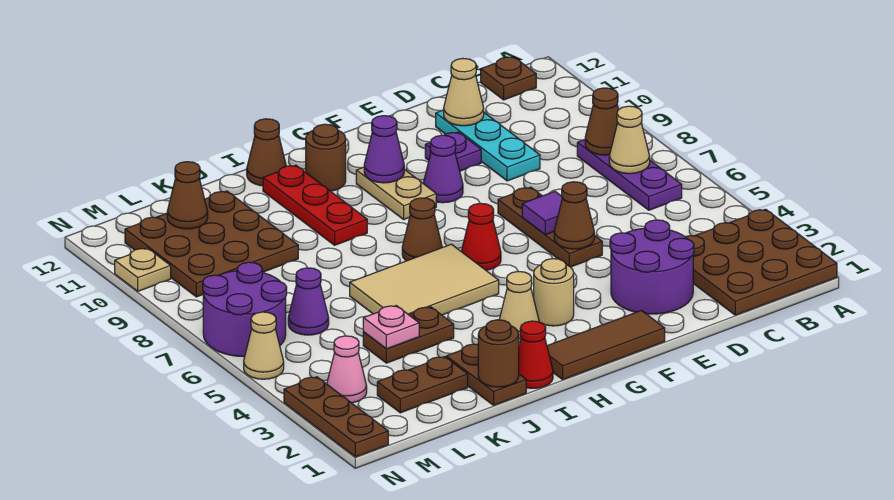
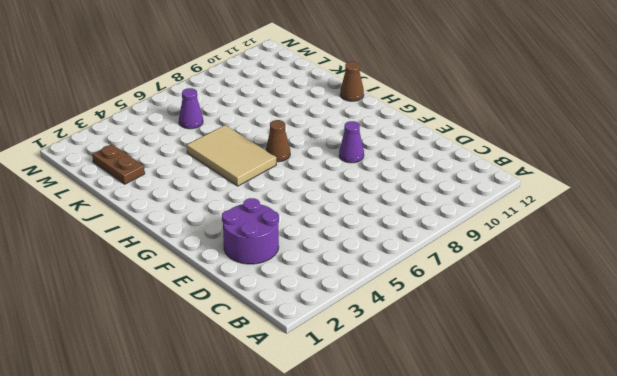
none -> brown plate A1:C3 level 1
none -> purple plate B6:B8 level 1
none -> brown plate B12 level 1
none -> cyan plate D9:D11 level 1

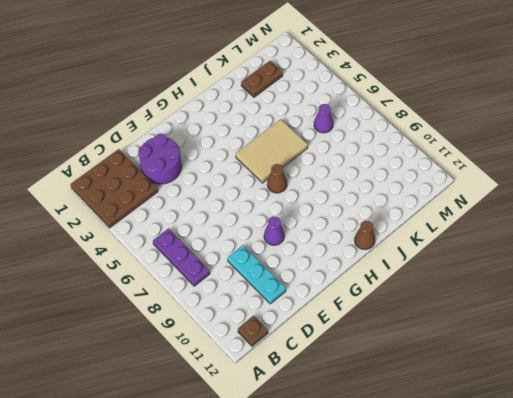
none -> brown plate E5:E7 level 1
none -> purple plate E10 level 1
none -> brown tile F1:H1 level 1
none -> tan round brick G3 level 1

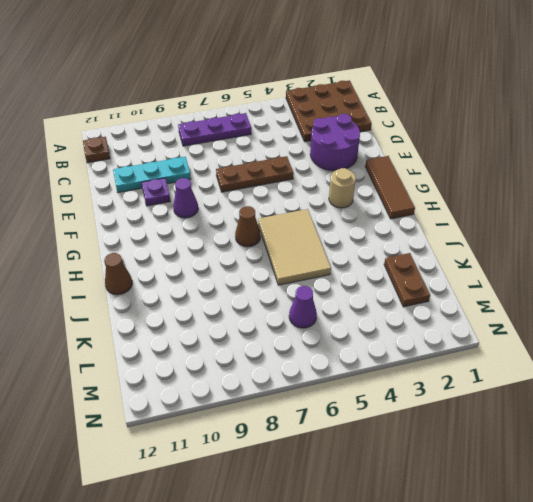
none -> red cone G6 level 1
none -> tan plate G9:G10 level 1
none -> tan cone H3 level 1
none -> brown round brick H11 level 1

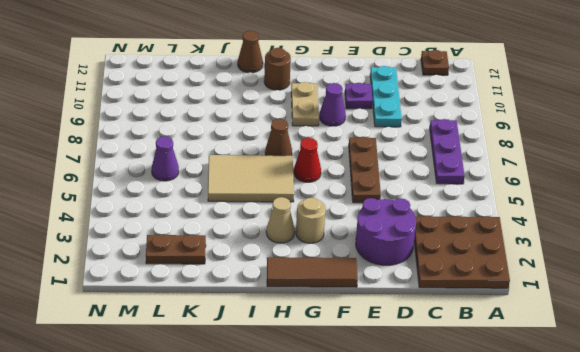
none -> red cone I1 level 1
none -> red plate I9:I11 level 1
none -> brown plate J1:J2 level 1
none -> brown plate J4:K4 level 1

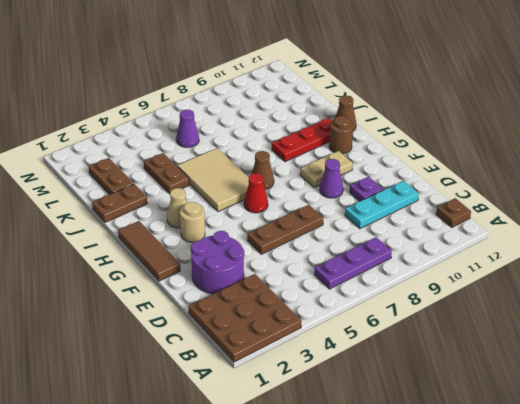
none -> red cone I1 level 1
none -> brown plate K9:M11 level 1
none -> pink cone M3 level 1
none -> purple round brick M6:N7 level 1

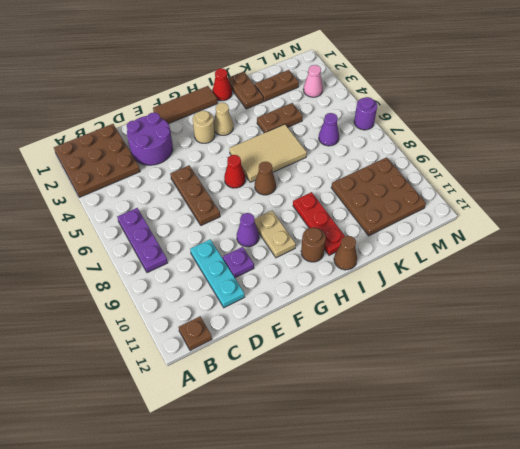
purple round brick N6 level 1 -> purple round brick M6:N7 level 1
none -> brown plate N1:N3 level 1
none -> tan cone N5 level 1
none -> tan plate N10 level 1
none -> tan cone B7 level 2

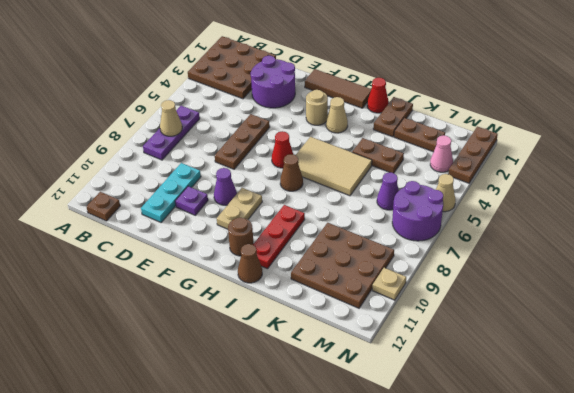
none -> brown cone B8 level 2
none -> tan cone D11 level 2
none -> brown cone E5 level 2
none -> purple tile E6 level 2

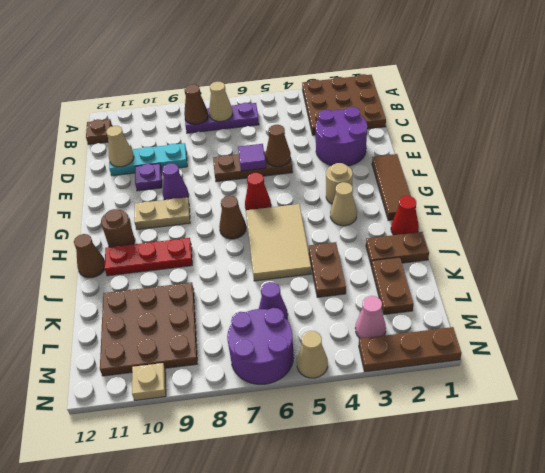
none -> purple cone G10 level 2
none -> brown round brick J1 level 2
none -> pink plate K4 level 2
none -> brown cone L11 level 2

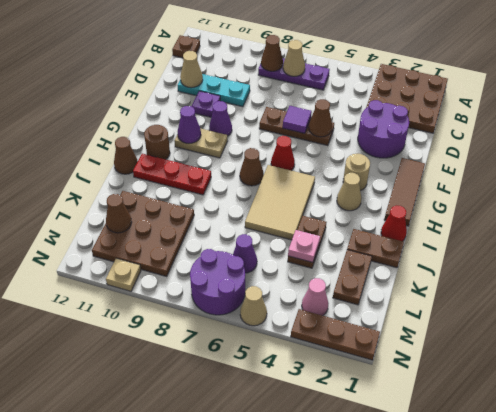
none -> brown round brick J1 level 2

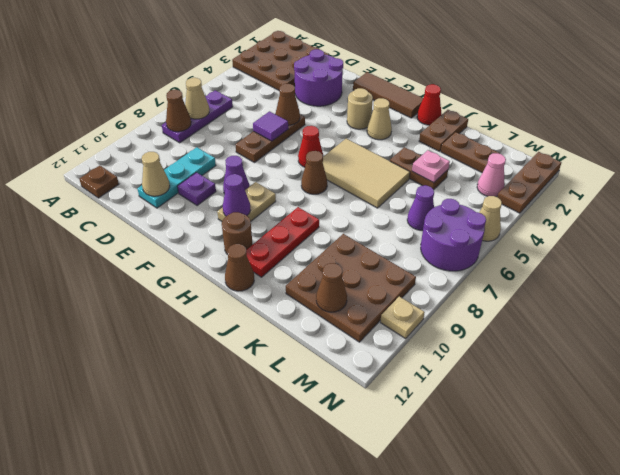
none -> brown round brick J1 level 2

